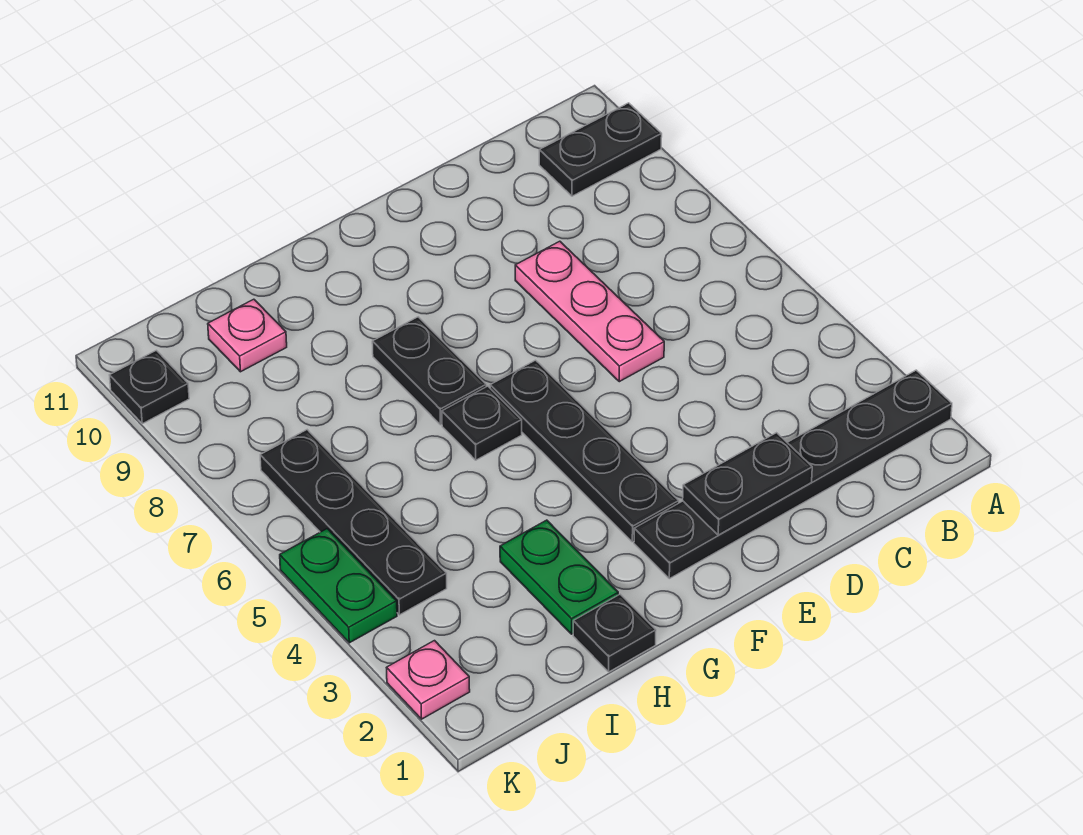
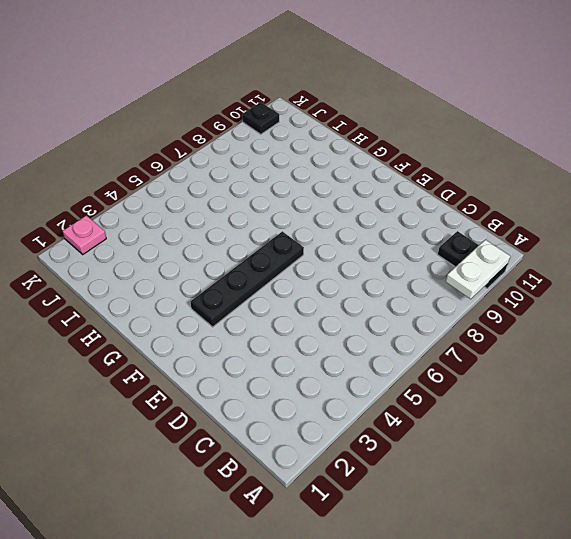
white plate A9:A10 level 2 -> none
none -> black plate A2:F2 level 1
none -> pink plate D6:D8 level 1
none -> black plate G6 level 1

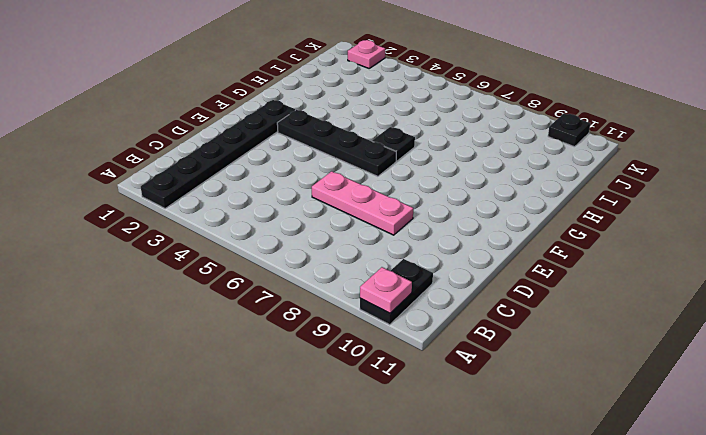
pink plate A10 level 2 -> pink plate I10 level 1
none -> black plate G7:G8 level 1
none -> black plate H1 level 1
none -> green plate H2:H3 level 1

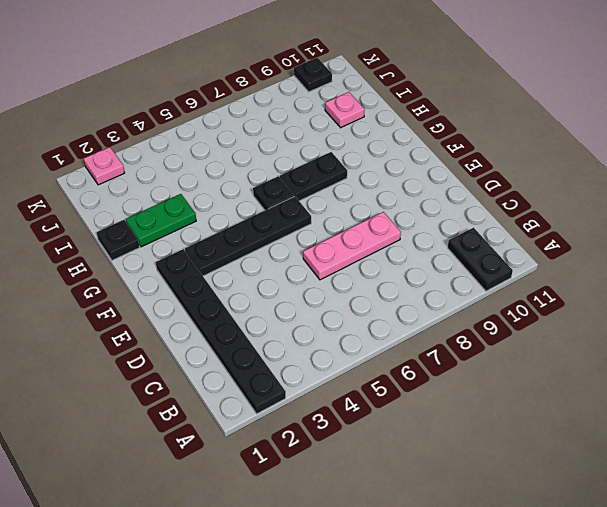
none -> black plate J4:J7 level 1
none -> green plate K4:K5 level 1
none -> black plate D2:E2 level 2

